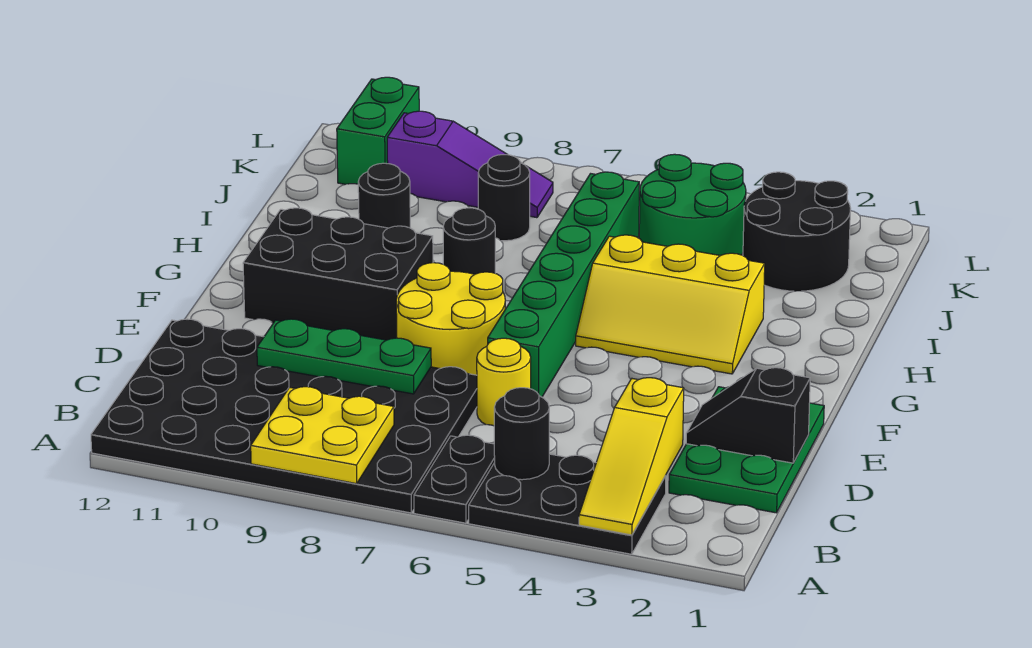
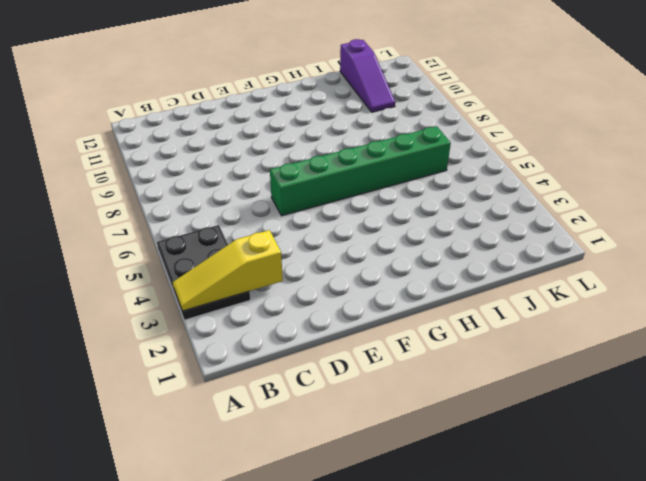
purple slope J10:J12 level 1 top 12 -> purple slope K8:K10 level 1 top 10
none -> black plate A6:B6 level 1
none -> black plate A7:D12 level 1
none -> green plate C1:E2 level 1

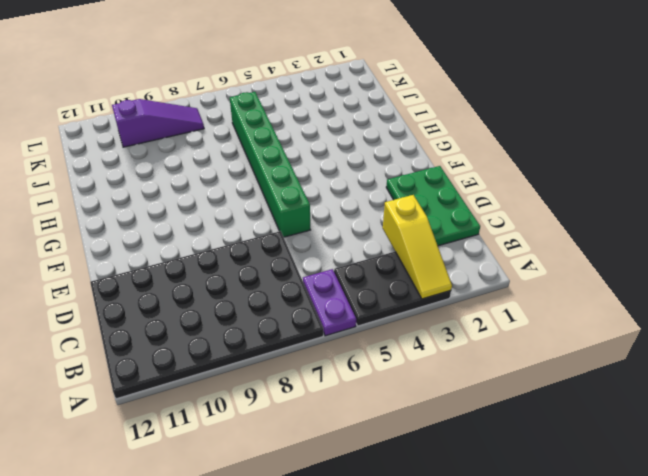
purple plate A6:B6 level 1 -> black plate A6:B6 level 1
none -> yellow round brick D6 level 1
none -> yellow round brick E7:F8 level 1
none -> black brick F9:G11 level 1

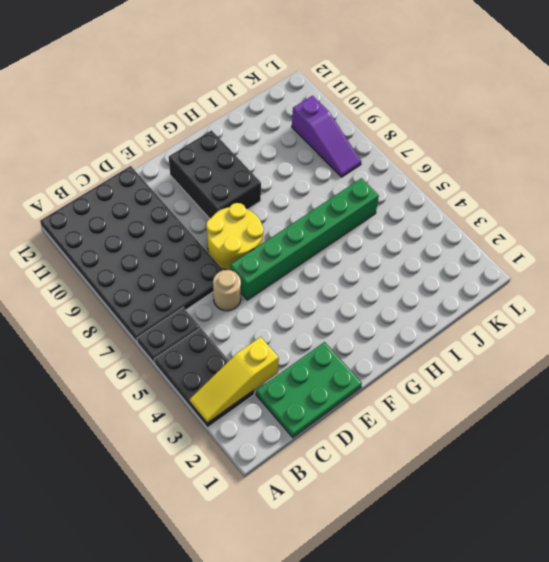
tan round brick D6 level 1 -> yellow round brick D6 level 1
none -> yellow slope G3:H5 level 1 top H
none -> black round brick H8 level 1
none -> black round brick I10 level 1

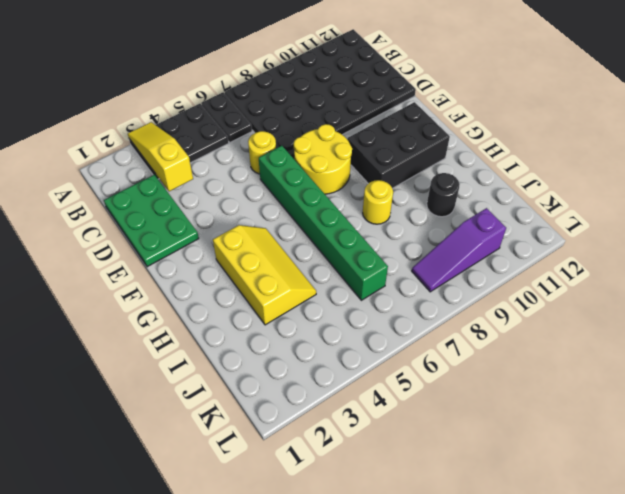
yellow slope G3:I4 level 1 top 3 -> yellow slope G3:H5 level 1 top H
yellow round brick H8 level 1 -> black round brick H8 level 1
none -> black round brick J2:K3 level 1
none -> green round brick J4:K5 level 1
none -> black round brick J8 level 1

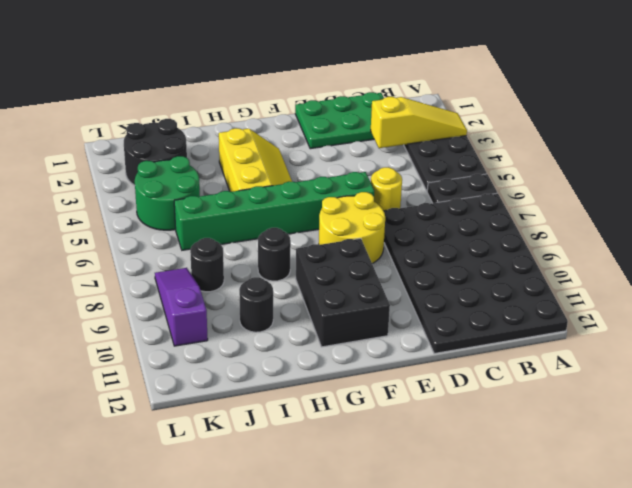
none -> green brick K11:L11 level 1
none -> yellow plate A8:B9 level 2
none -> black round brick B5 level 2

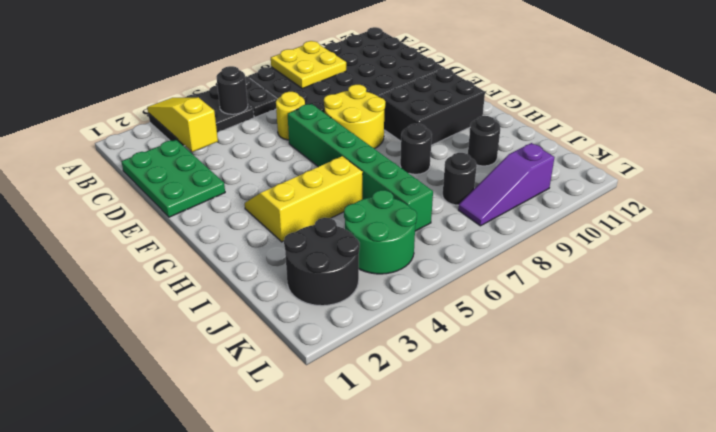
none -> green brick K11:L11 level 1
none -> black slope D1:D2 level 2 top 1
none -> green plate D8:D10 level 2

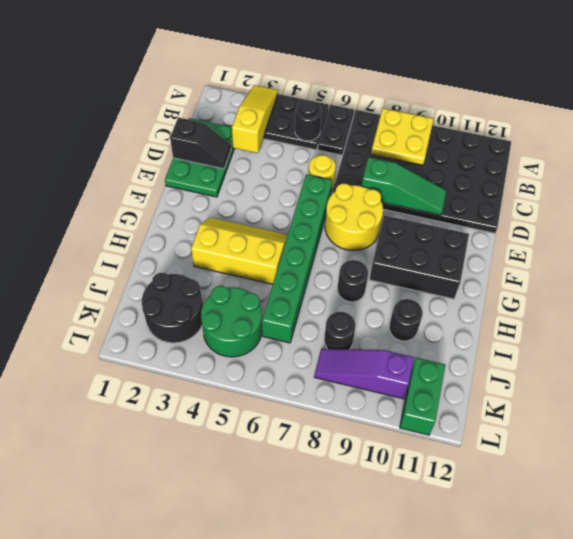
green slope D8:D10 level 2 top 8 -> green plate D8:D10 level 2

